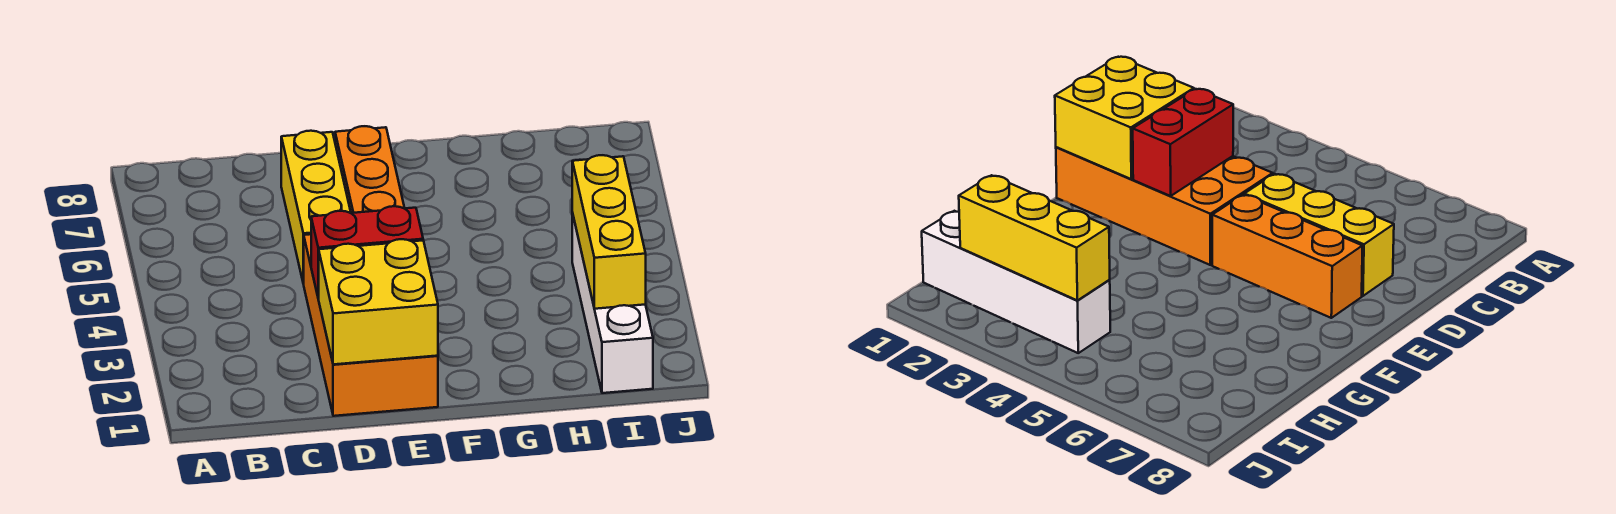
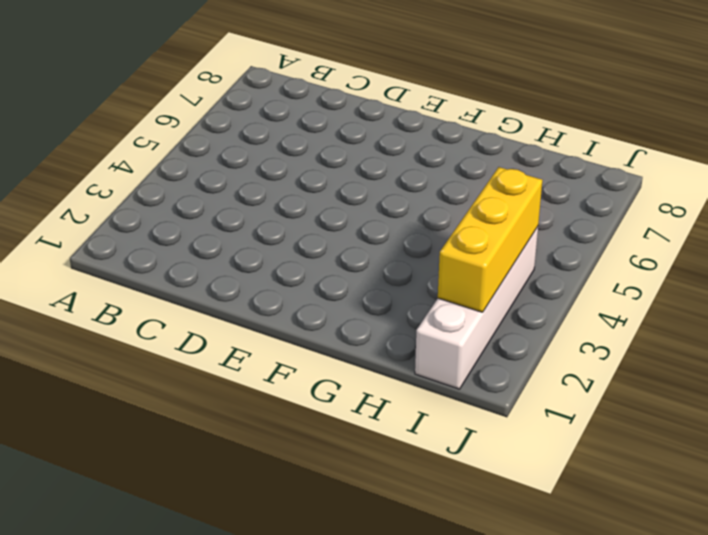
none -> orange brick D1:E4 level 1
none -> yellow brick D5:D7 level 1

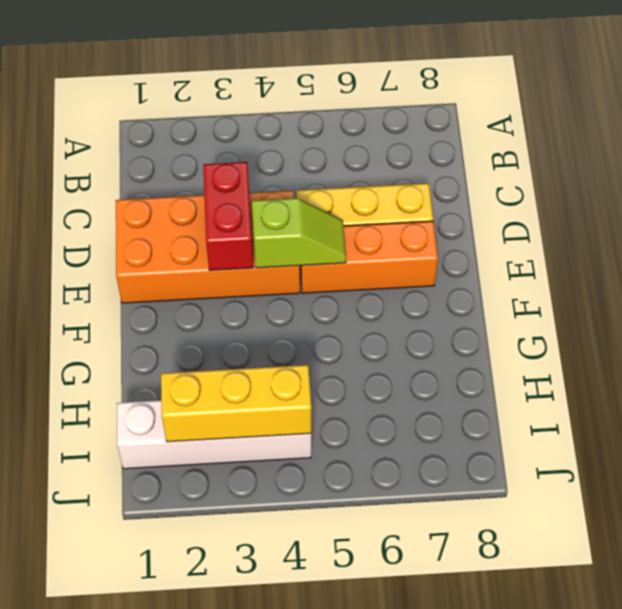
lime slope E4:E5 level 2 top 4 -> none
none -> yellow brick D1:E2 level 2

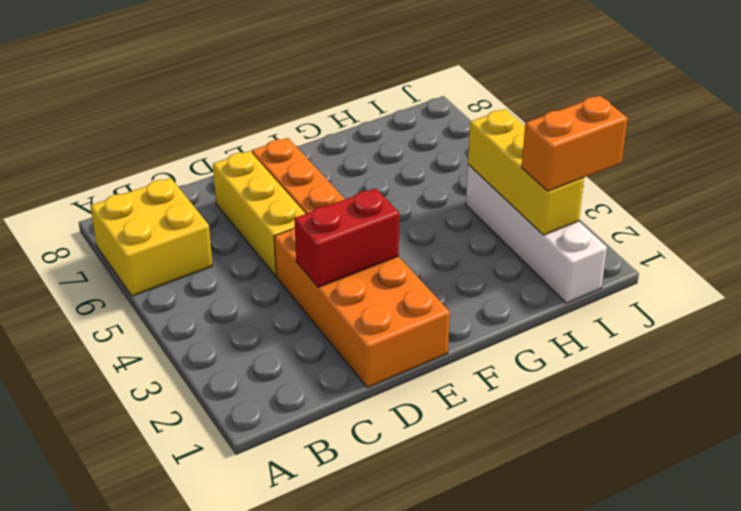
yellow brick A6:B7 level 1 -> yellow brick D1:E2 level 2
orange brick I2:J2 level 3 -> none

